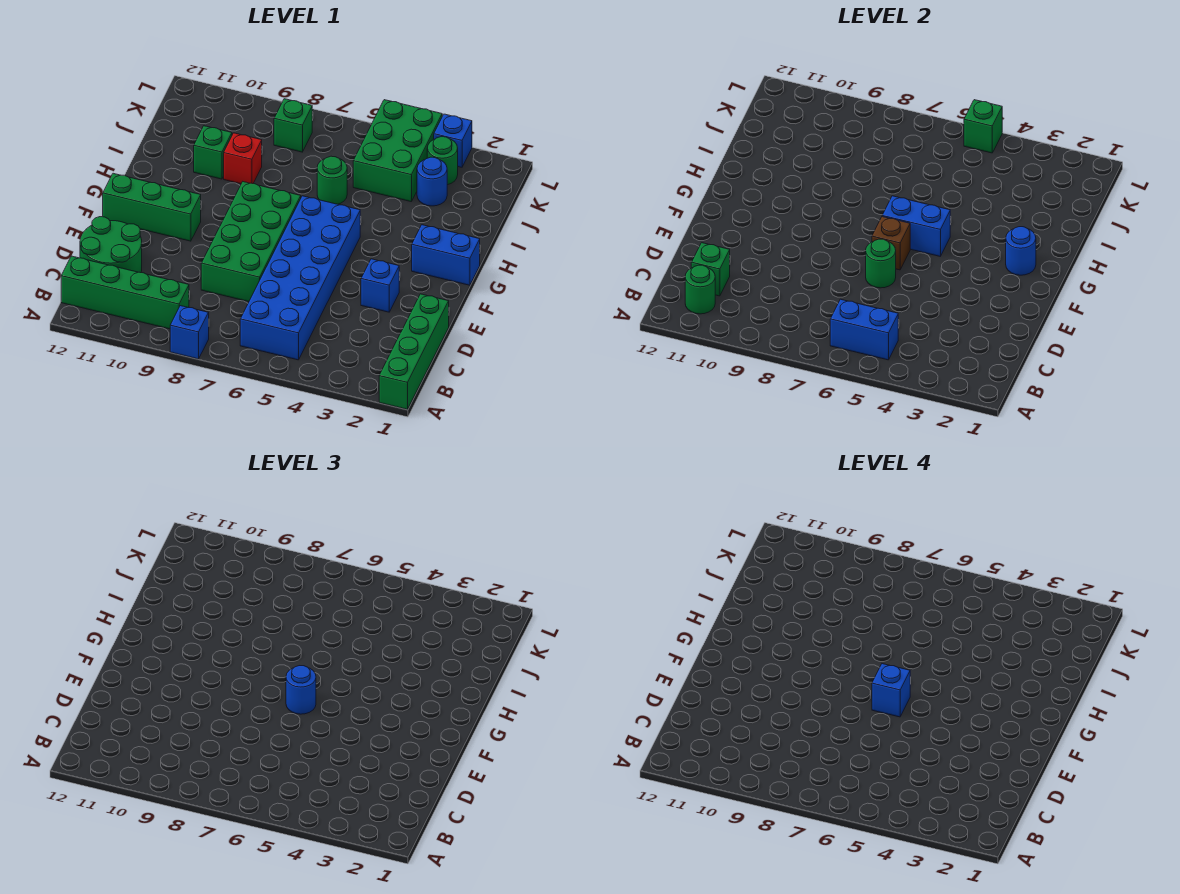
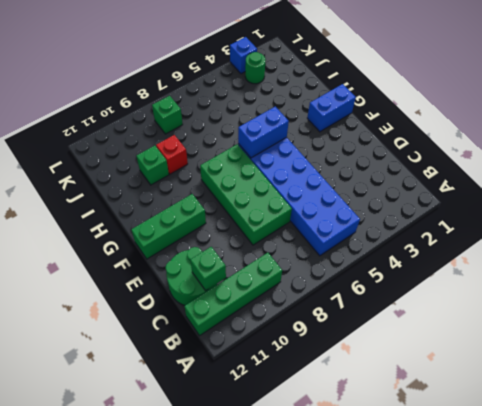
none -> green brick A1:D1 level 1
none -> blue brick A8 level 1
none -> blue brick E3 level 1

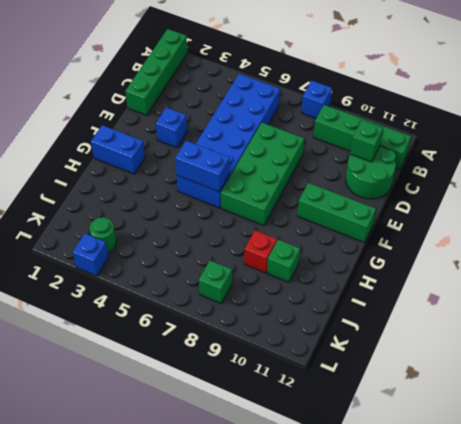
none -> green round brick I6 level 1
none -> blue round brick J3 level 1
none -> green brick J4:L5 level 1

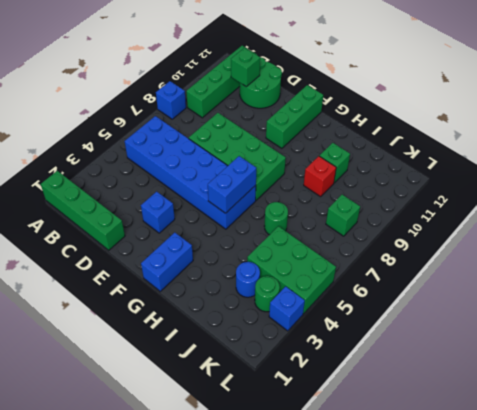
none -> blue brick B5:B6 level 2
none -> green round brick B11 level 2
none -> green round brick E6 level 2

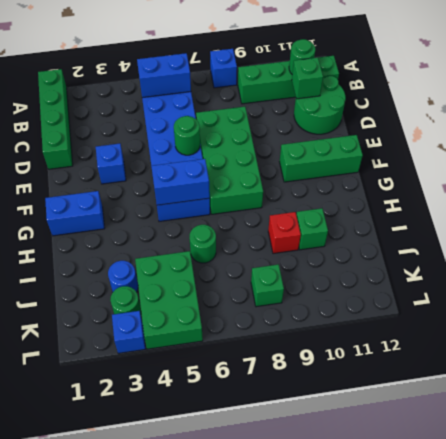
none -> brown brick F6 level 2
none -> blue round brick G2 level 2
none -> green brick L5 level 2

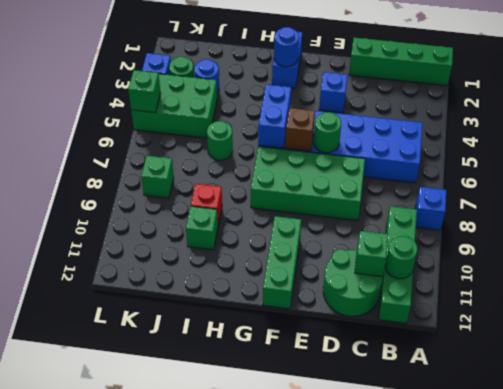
none -> blue brick B5:B6 level 2
none -> blue round brick F6 level 3
none -> blue brick F6 level 4

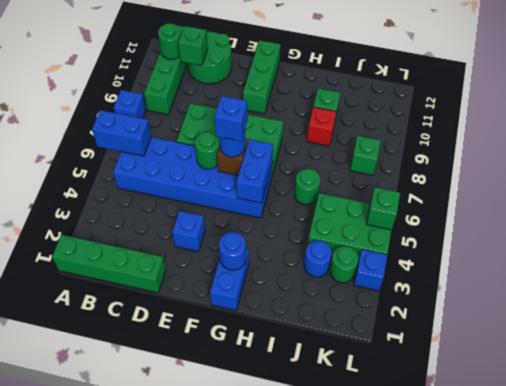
blue brick A6:B6 level 2 -> blue brick B5:B6 level 2

